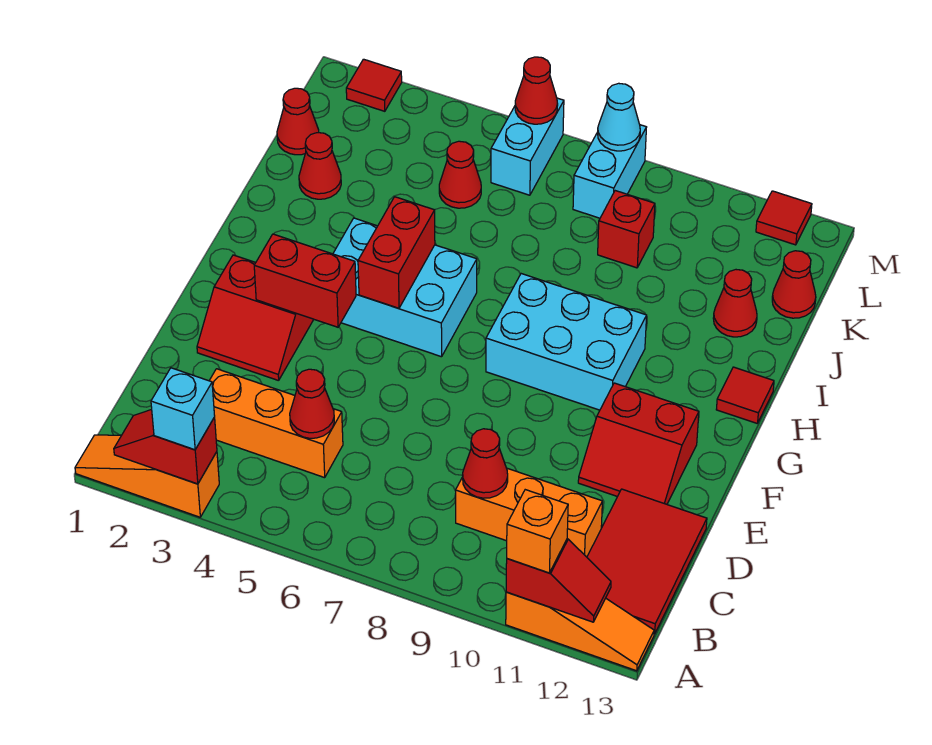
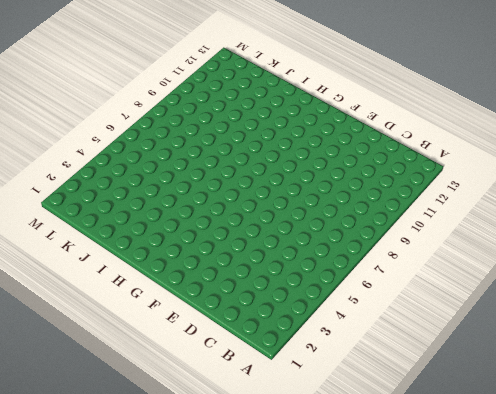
none -> orange slope A1:A3 level 1 top 3
none -> orange slope A11:A13 level 1 top 11
none -> red tile B12:D13 level 1
none -> orange brick C3:C5 level 1

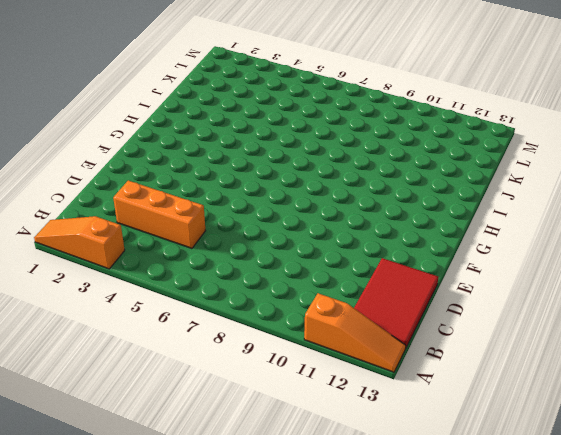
none -> orange brick C9:C11 level 1
none -> red slope E2:F3 level 1 top F
none -> red slope E11:F12 level 1 top F
none -> cyan brick G4:H6 level 1

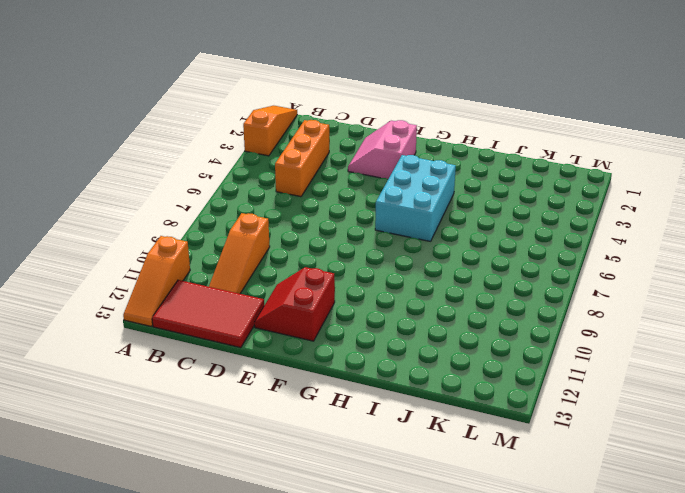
orange slope C9:C11 level 1 top 9 -> orange brick C9:C11 level 1
pink slope E2:F3 level 1 top F -> red slope E2:F3 level 1 top F
none -> cyan brick G8:H10 level 1
none -> red tile H13 level 1
none -> red cone J2 level 1
none -> red cone J12 level 1

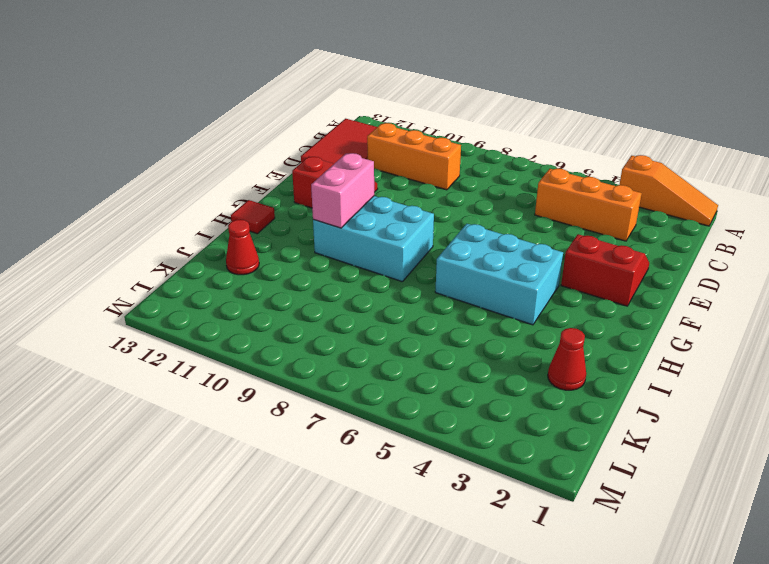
pink brick G10:H10 level 2 -> none
none -> orange slope A11:A13 level 1 top 11
none -> red cone K1 level 1
none -> red cone K5 level 1
none -> red brick K9 level 1

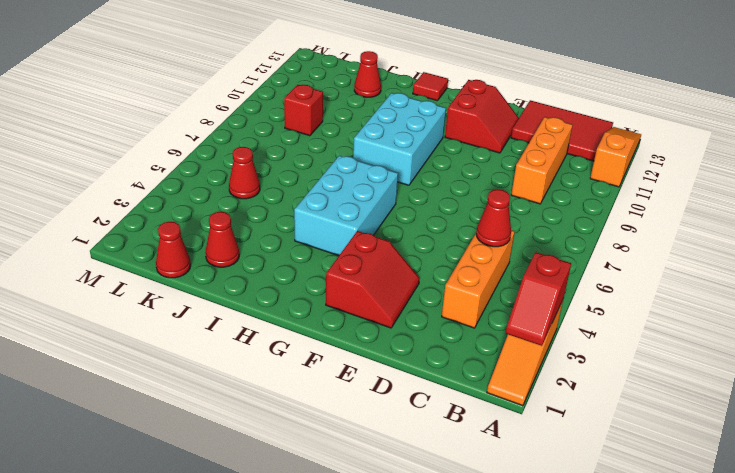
none -> red cone K13 level 1
none -> cyan brick L6:M6 level 1
none -> cyan brick L8:M8 level 1
none -> red tile M2 level 1

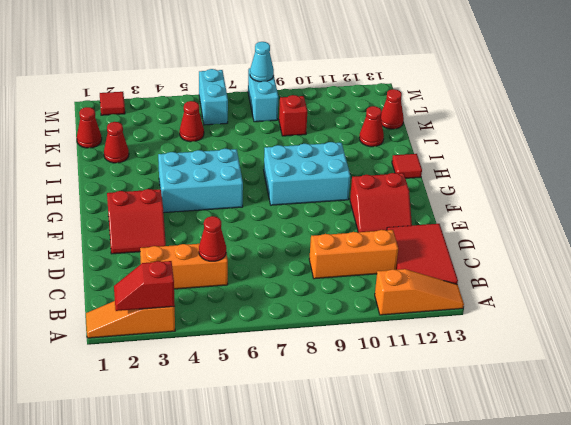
none -> red tile M12 level 1
none -> red slope A11:A12 level 2 top 11
none -> red cone C9 level 2
none -> red brick F3:F4 level 2

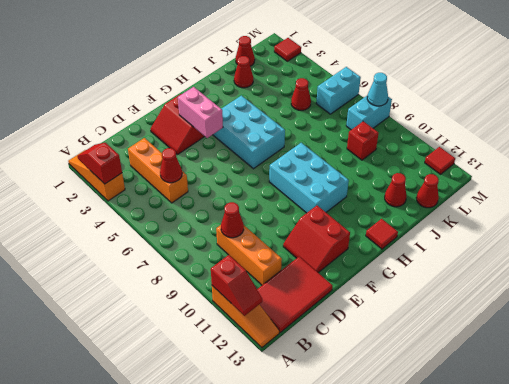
pink brick F3:F4 level 2 -> red brick F3:F4 level 2
none -> red brick G5:H5 level 2
none -> red cone M6 level 2
none -> cyan brick A3 level 3
none -> orange brick A11 level 3

